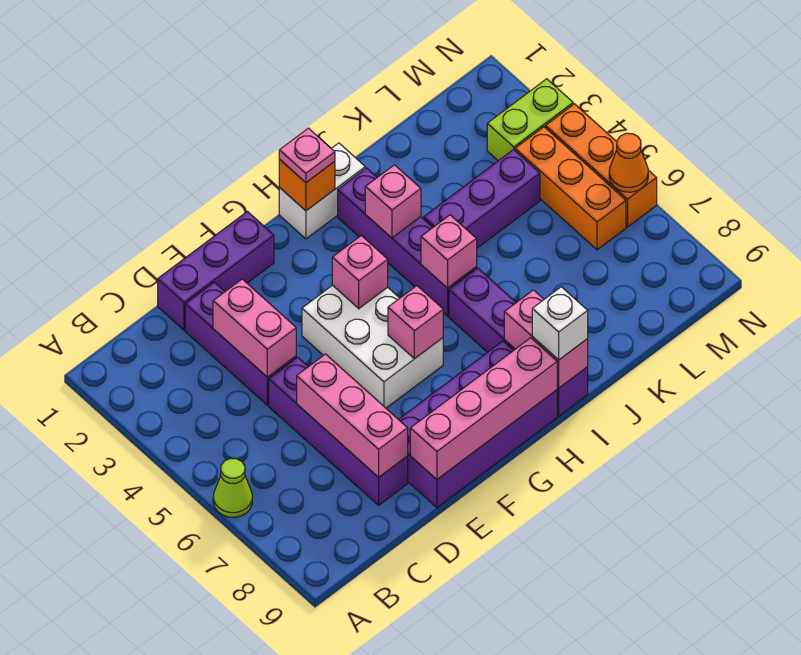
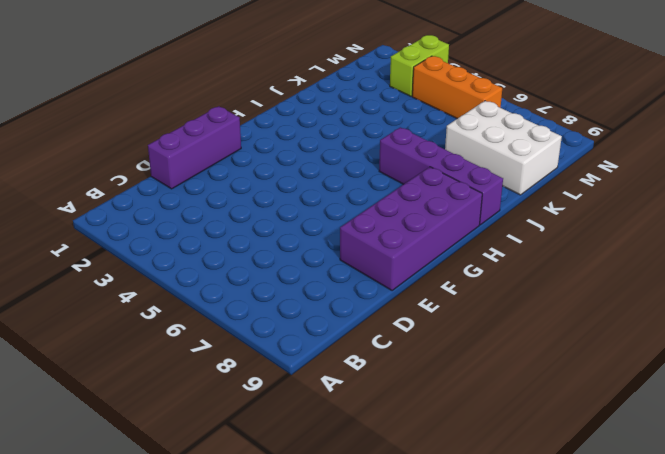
white brick K7:L9 level 1 -> white brick F4:G6 level 1
none -> lime cone A6 level 1
none -> purple brick D2:D4 level 1
none -> purple brick D5:D8 level 1

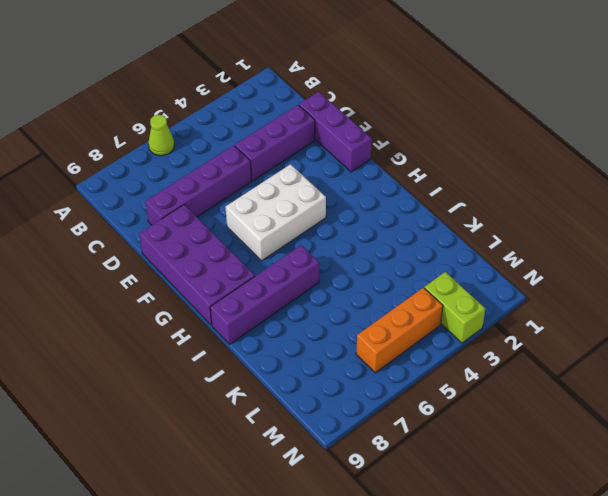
none -> white brick H1:I1 level 1
none -> purple brick I2:I5 level 1
none -> purple brick J4:L4 level 1

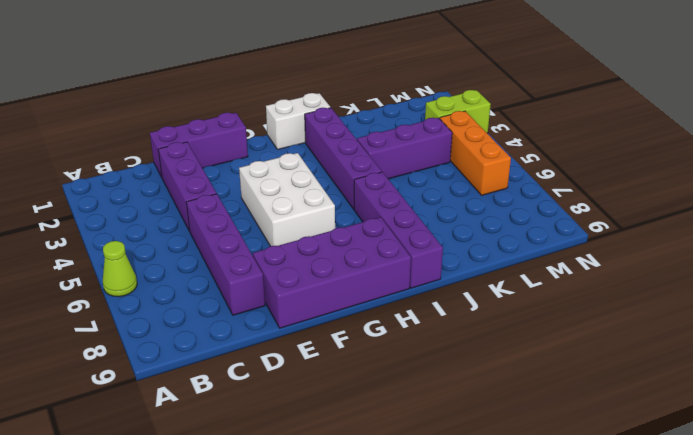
none -> orange brick N4:N6 level 1
none -> pink brick D3:D4 level 2
none -> pink brick D6:D8 level 2

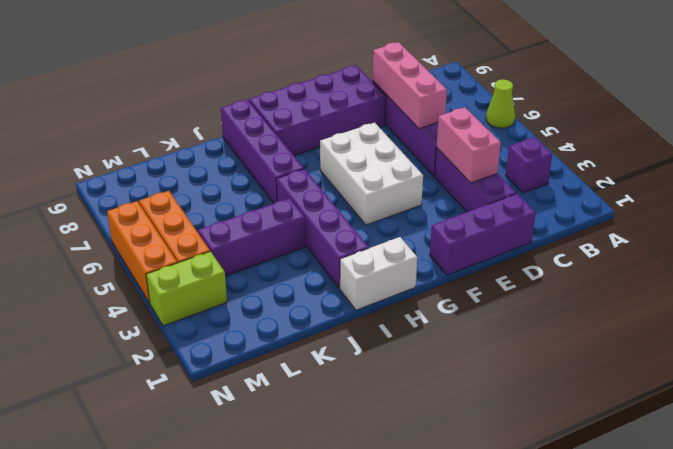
purple brick B3 level 1 -> none
none -> pink brick E9:H9 level 2
none -> pink brick G4 level 2
none -> pink brick G6 level 2

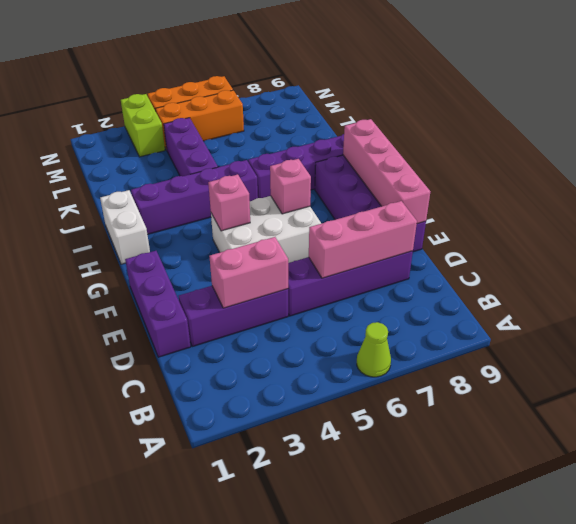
none -> orange brick H1 level 2
none -> pink brick I3 level 2
none -> pink brick I5 level 2

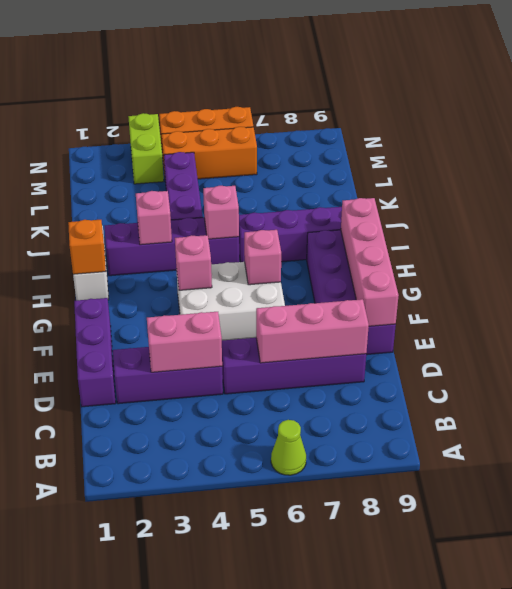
none -> pink brick I8:I9 level 2
none -> orange cone N6 level 2
none -> pink plate H1 level 3

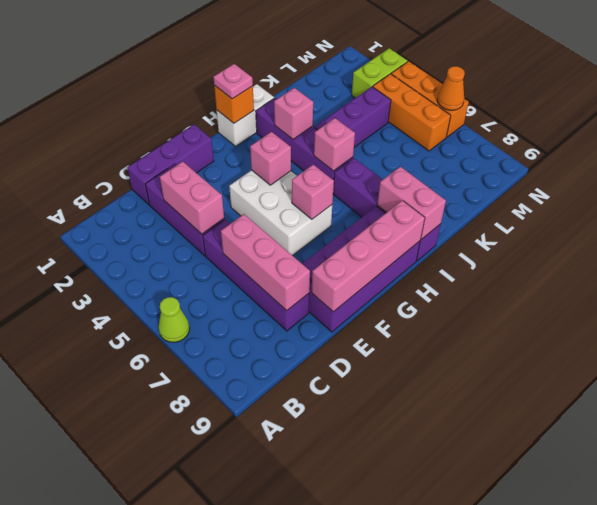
none -> white brick I9 level 3

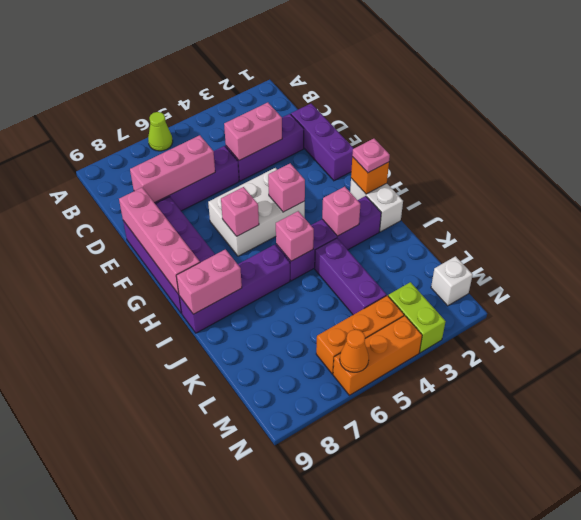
white brick M1 level 1 -> white brick I9 level 3

